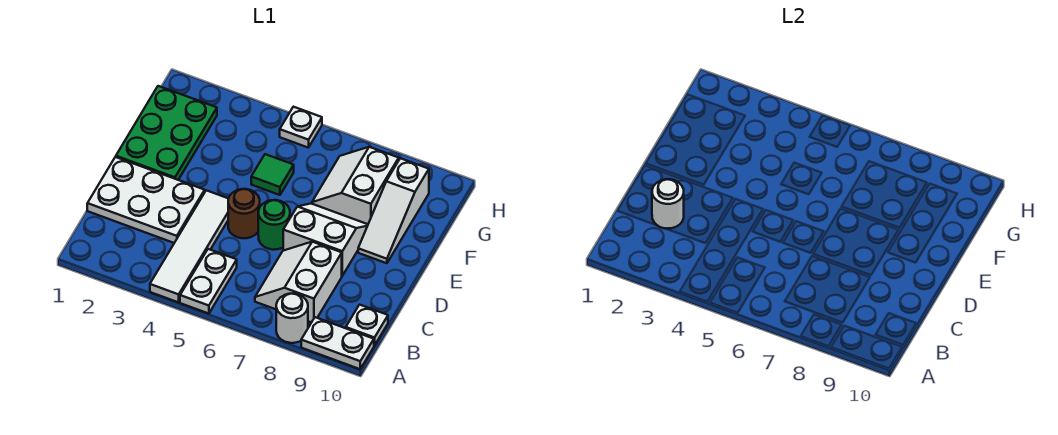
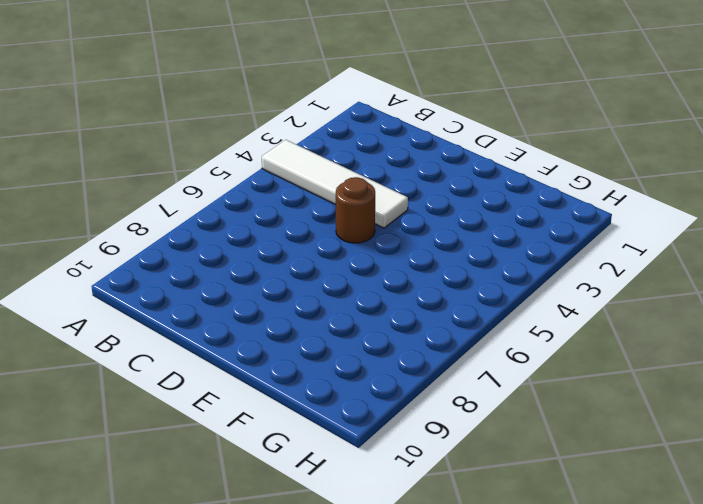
none -> white plate A5:B5 level 1
none -> white round brick A8 level 1
none -> white plate A9:A10 level 1

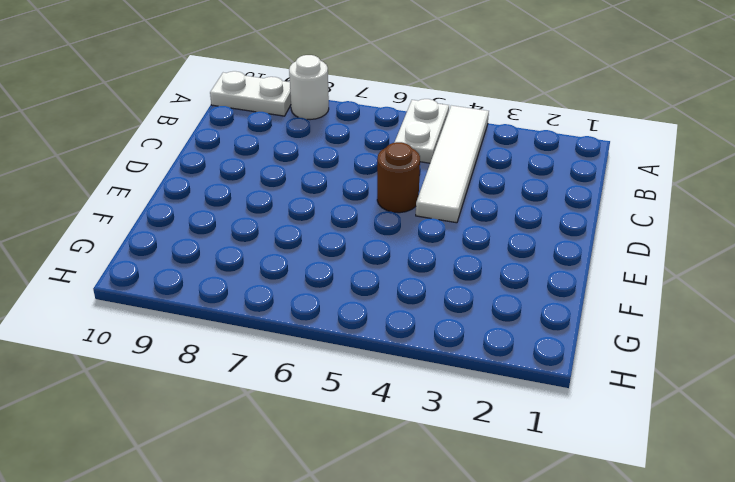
none -> white slope B7:C8 level 1 top 8
none -> white plate B10 level 1
none -> white plate C1:D3 level 1

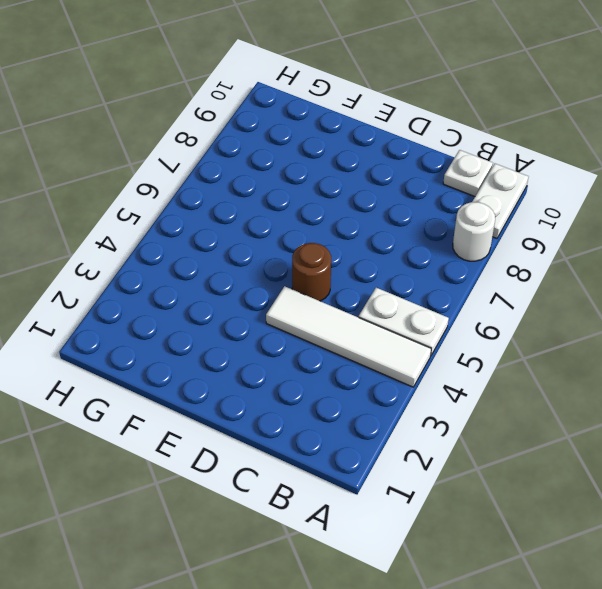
none -> white slope B7:C8 level 1 top 8
none -> white plate C1:D3 level 1
none -> green round brick D6 level 1

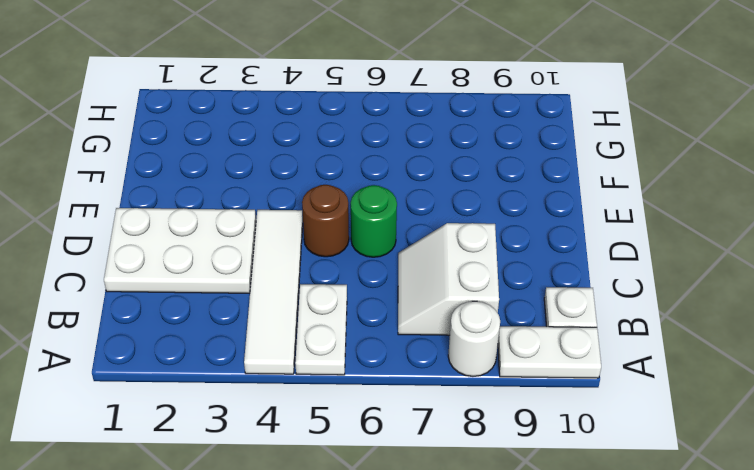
none -> white slope D7:E8 level 1 top D
none -> green plate E1:G2 level 1
none -> white slope E9:G9 level 1 top G

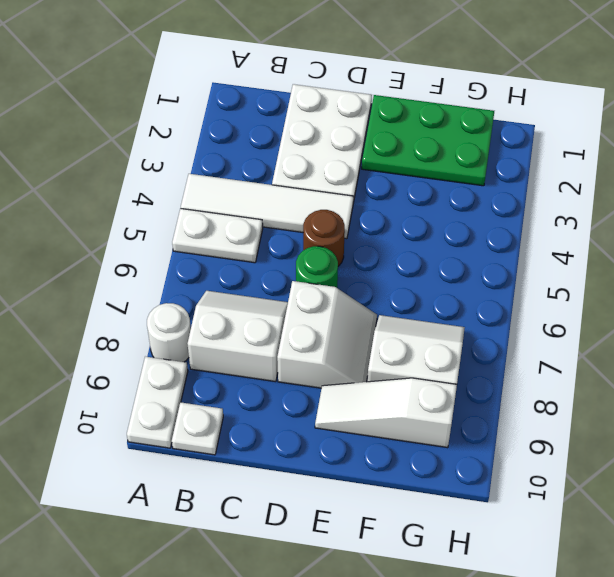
none -> green tile F5 level 1
none -> white plate H5 level 1
none -> white round brick C2 level 2

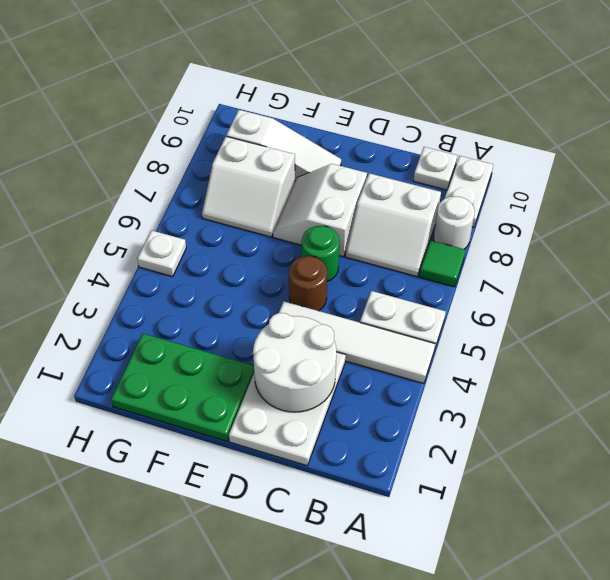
green tile A7 level 1 -> green tile F5 level 1
white round brick C2:D3 level 2 -> white round brick C2 level 2

